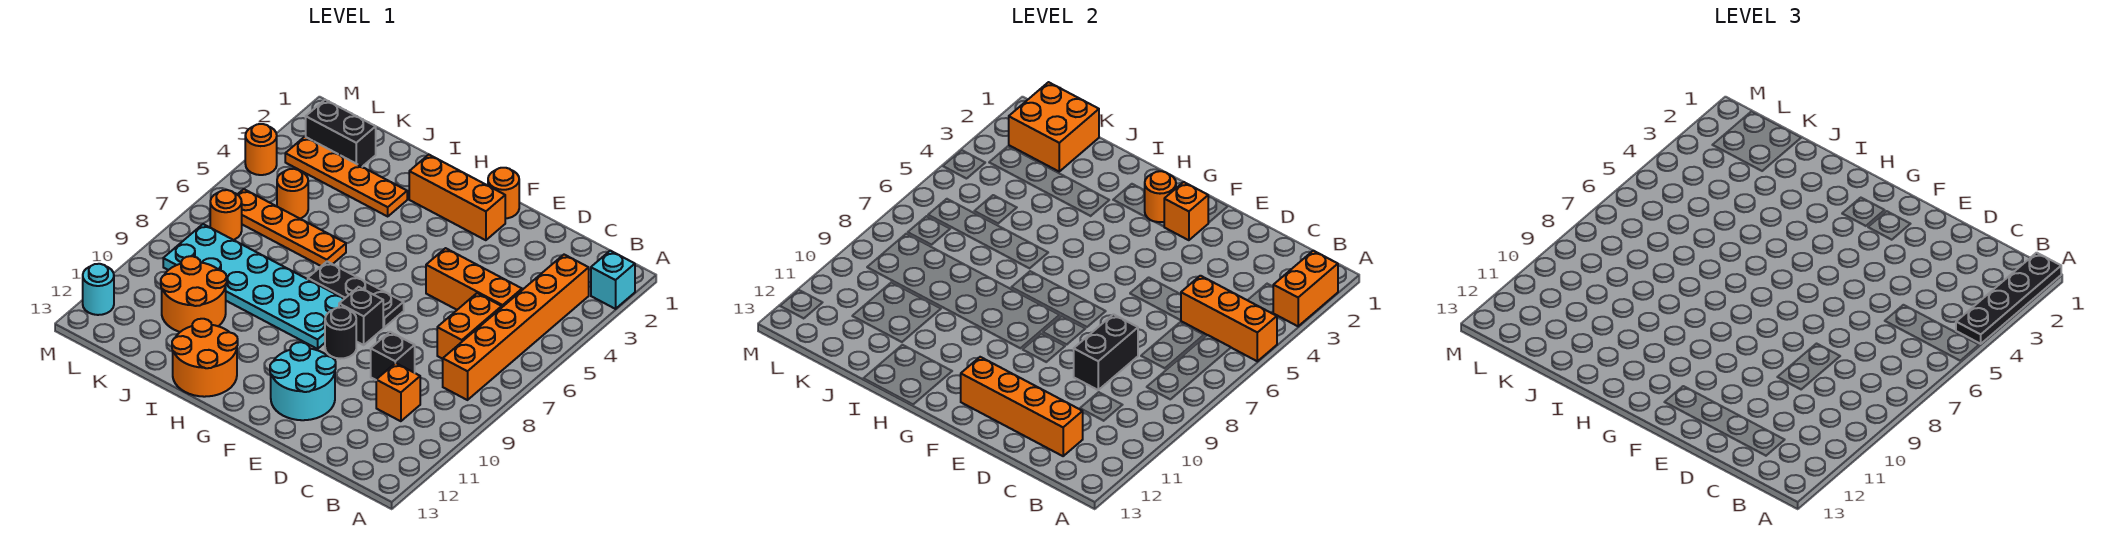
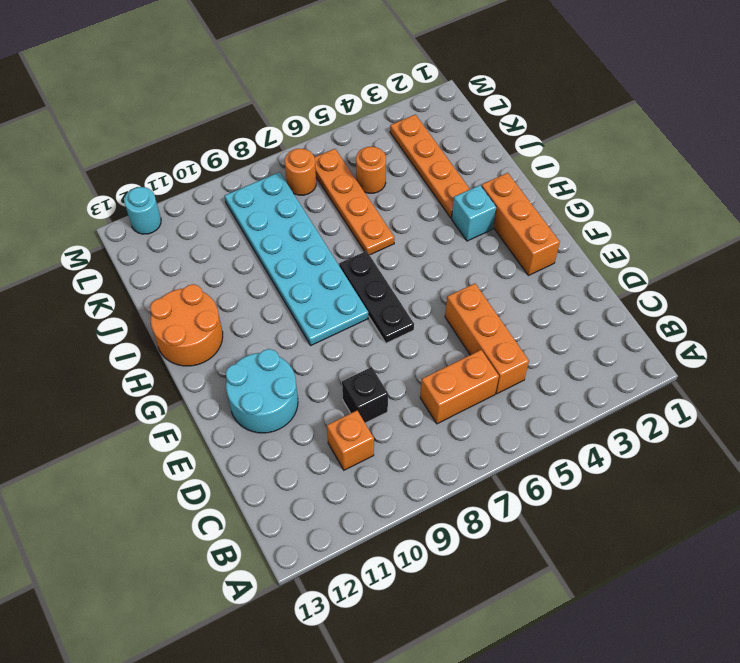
cyan brick H3 level 1 -> cyan brick A2 level 1
none -> orange brick B3:B8 level 1
none -> orange round brick F1 level 1
none -> black brick F8 level 1
none -> black round brick F9 level 1

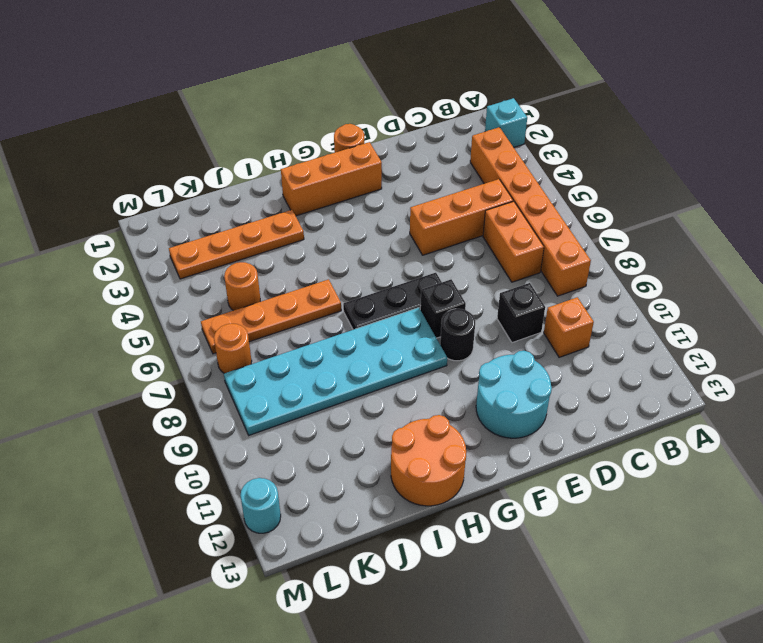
none -> orange round brick J10:K11 level 1
none -> black brick K2:L2 level 1
none -> orange round brick M4 level 1
none -> orange brick A2:A3 level 2

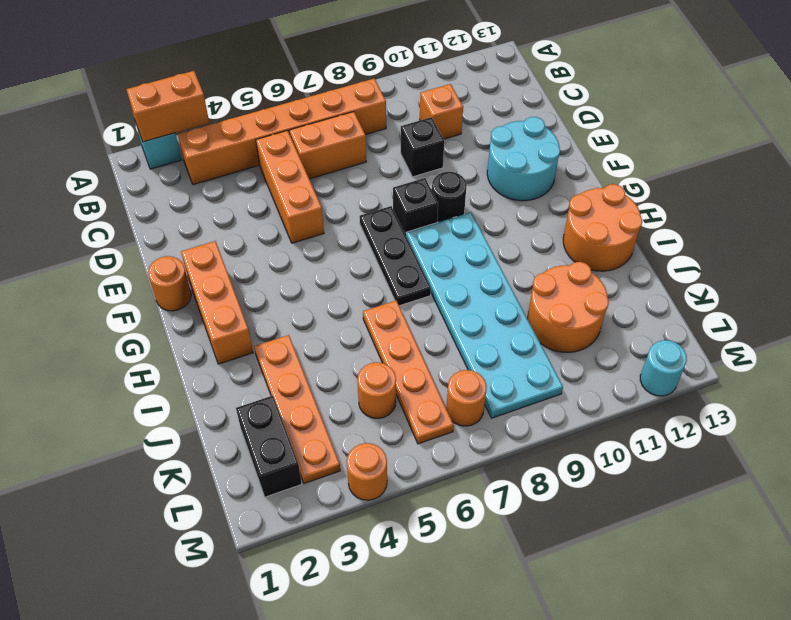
none -> orange brick A5:C5 level 2
none -> orange brick C12:F12 level 2
none -> black brick D8:D9 level 2
none -> orange brick F2 level 2

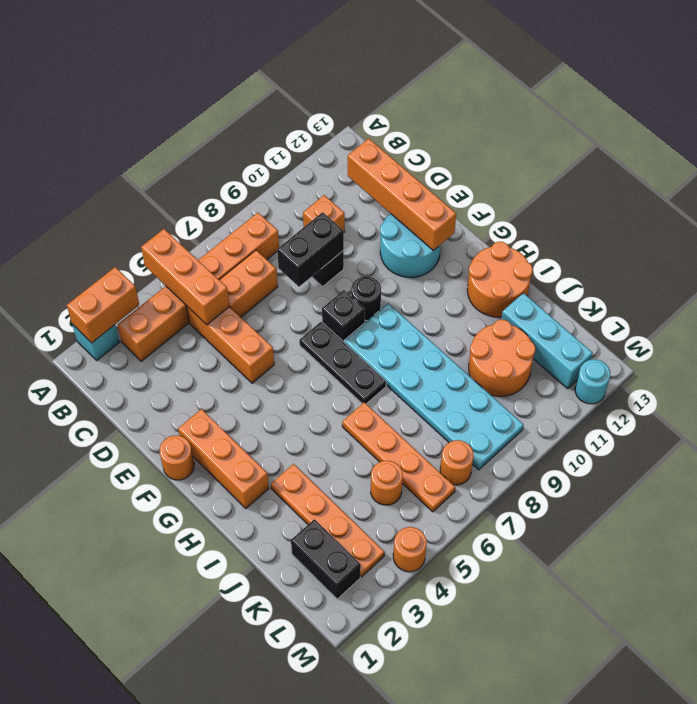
cyan brick J12:L12 level 1 -> none
none -> orange brick F2 level 2
none -> orange round brick G2 level 2
none -> orange brick K1:L2 level 2
none -> black plate A1:A4 level 3

